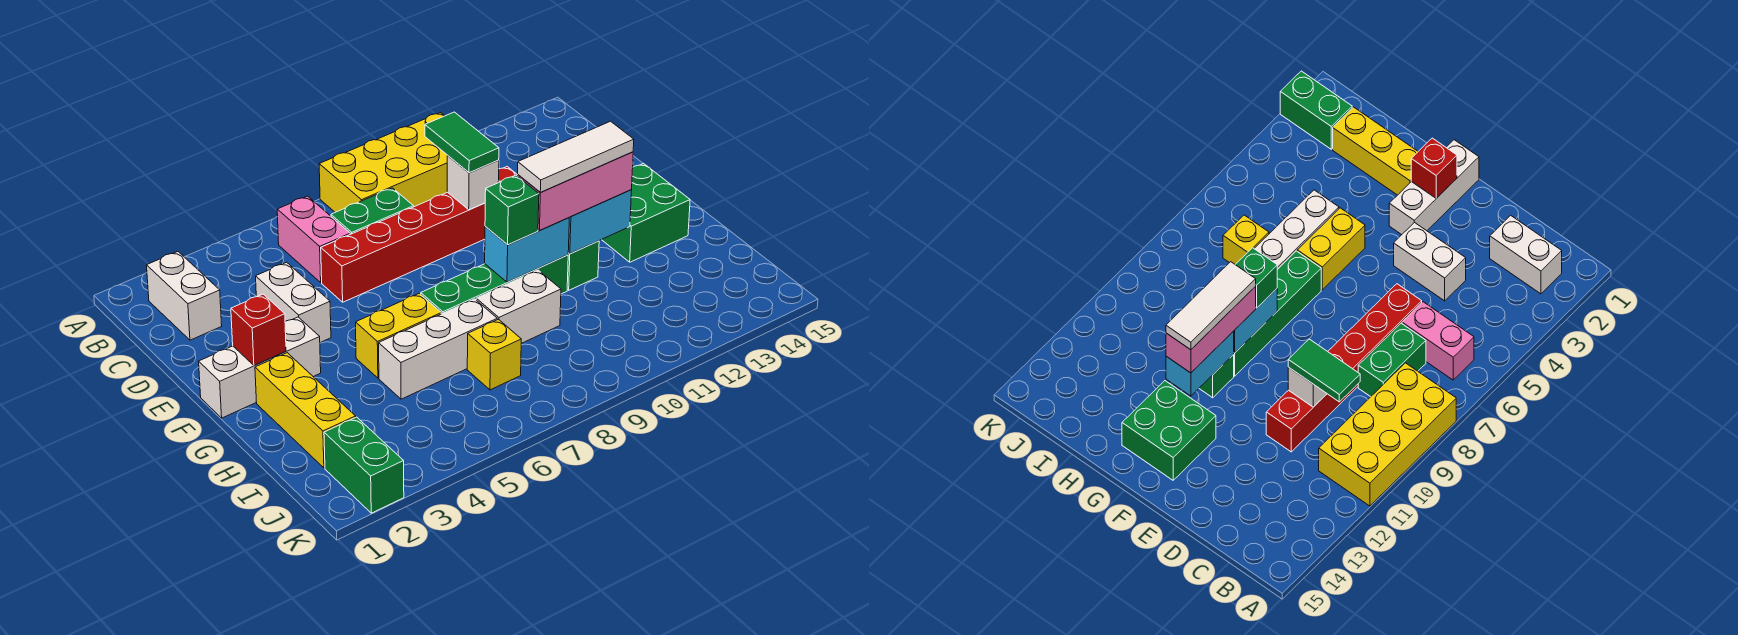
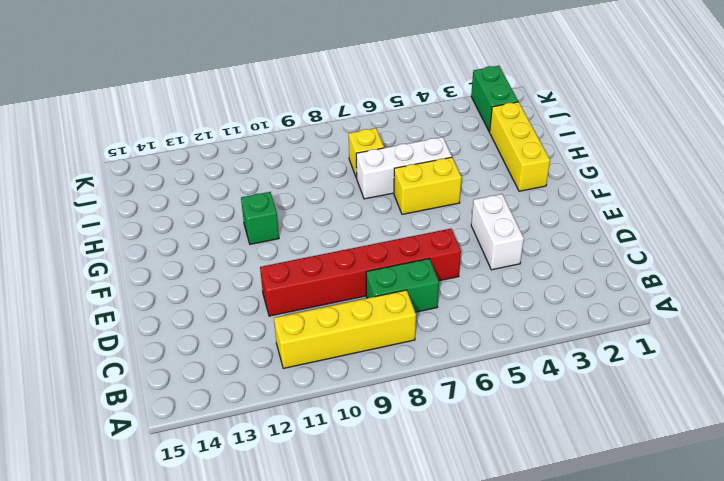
yellow brick B8:B11 level 1 -> yellow brick A8:B11 level 1
none -> white brick B2:C2 level 1
none -> pink brick B6:C6 level 1
none -> white brick F1:F3 level 1

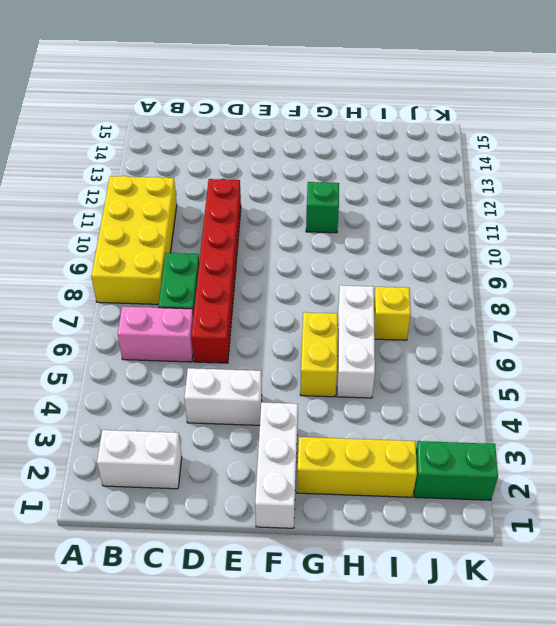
none -> green brick F13:G14 level 1
none -> green brick G7:G10 level 1
none -> white brick H8:H9 level 1

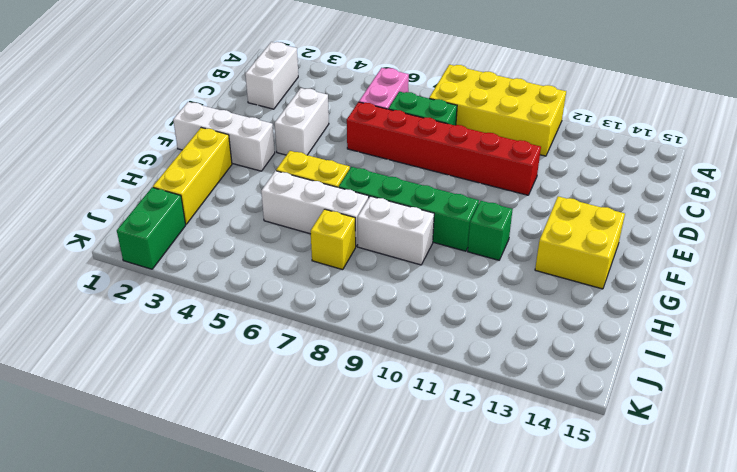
yellow brick F13:G14 level 1 -> green brick F13:G14 level 1
none -> white brick D10 level 2
none -> red brick F2 level 2
none -> cyan brick G9:G10 level 2

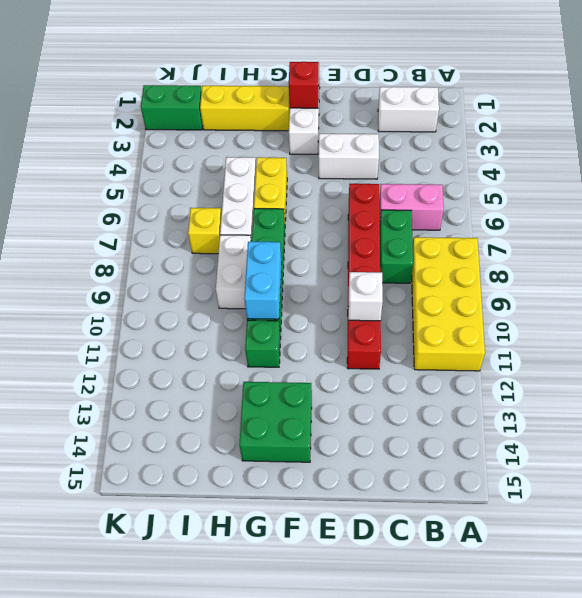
none -> cyan brick G11:G12 level 2
none -> green tile C10:D10 level 3
none -> green brick G9 level 3

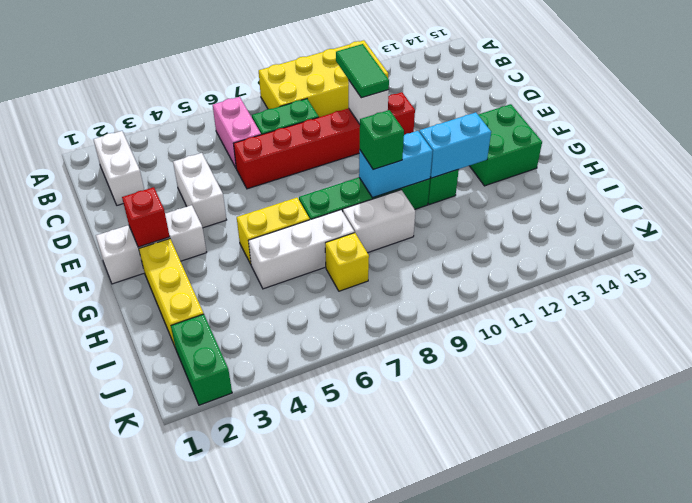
none -> pink brick G10:G12 level 3
none -> white tile G10:G12 level 4

